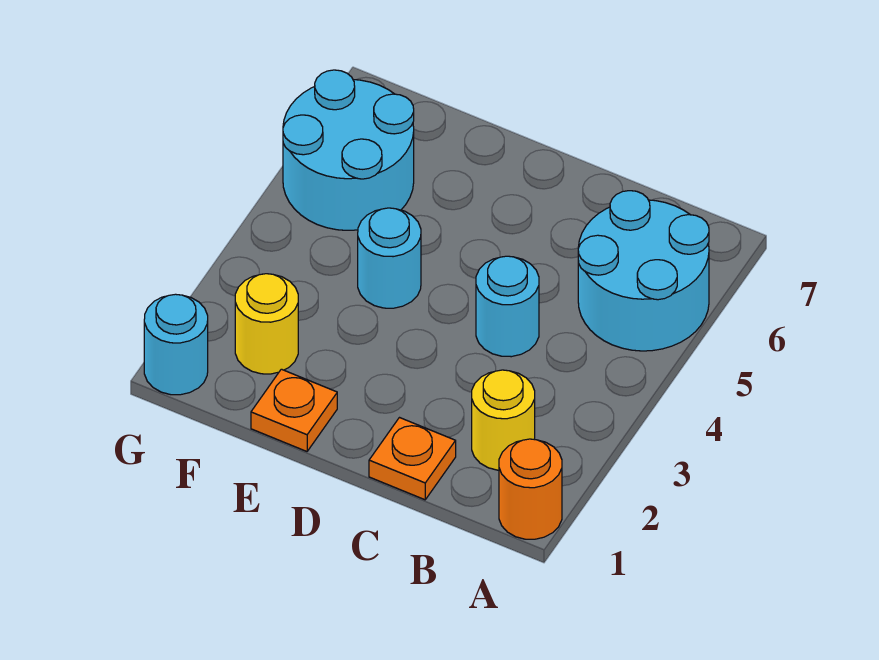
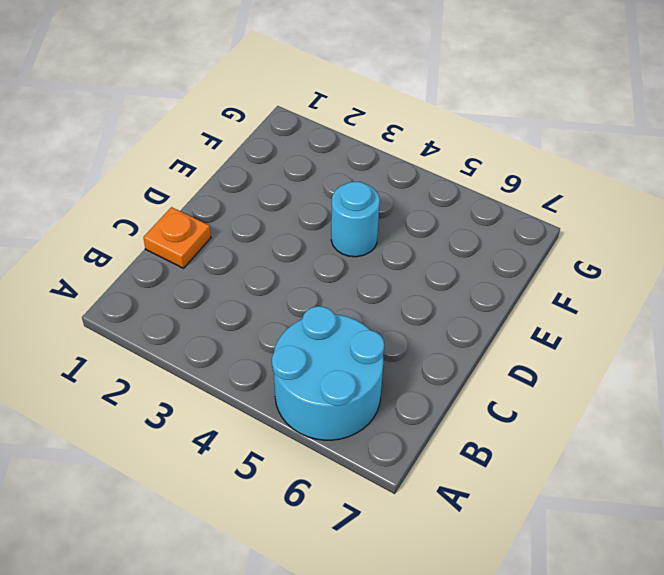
none -> orange round brick A1 level 1
none -> yellow round brick B2 level 1

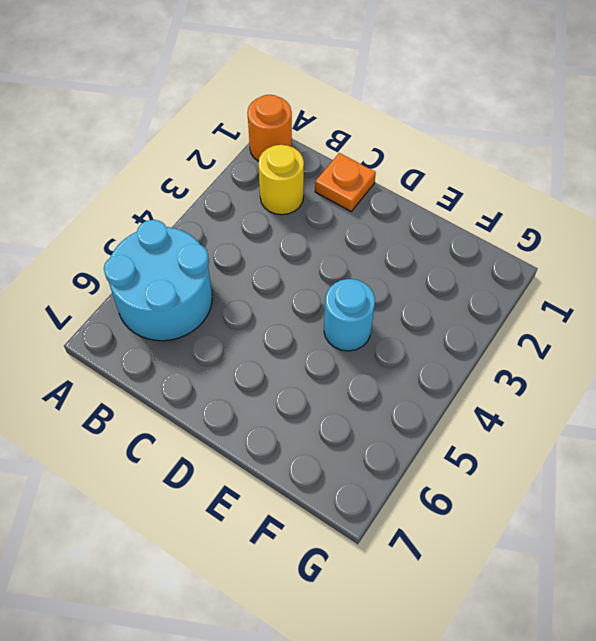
none -> cyan round brick C4 level 1
none -> orange plate E1 level 1

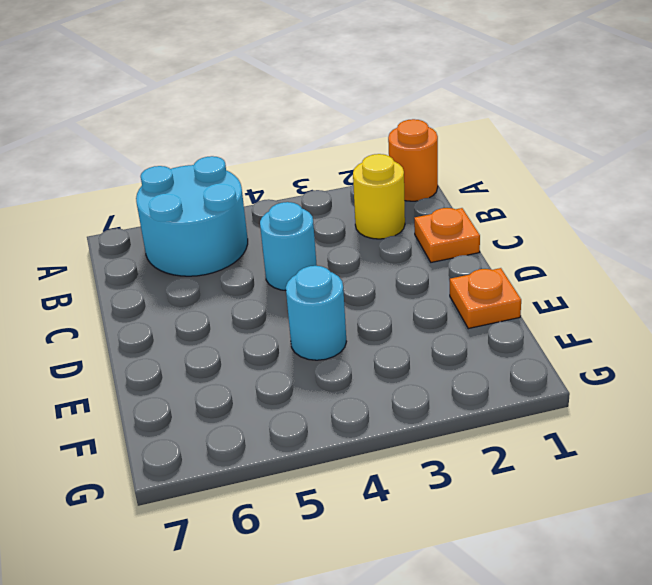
none -> yellow round brick F2 level 1
none -> cyan round brick F5:G6 level 1

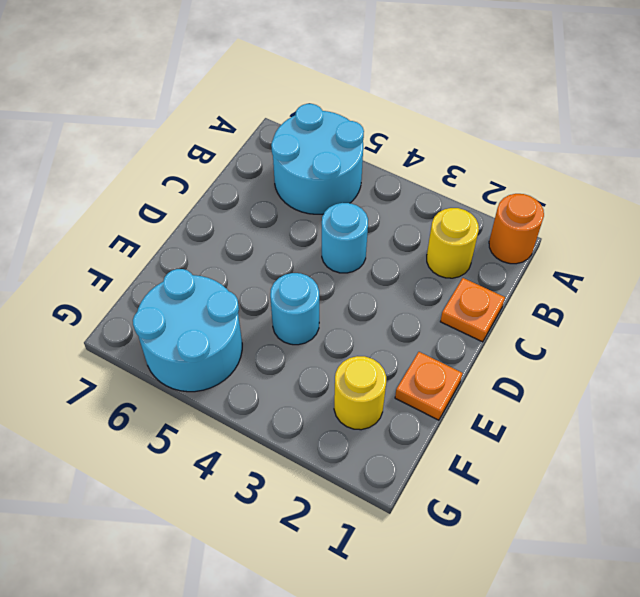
none -> cyan round brick G1 level 1

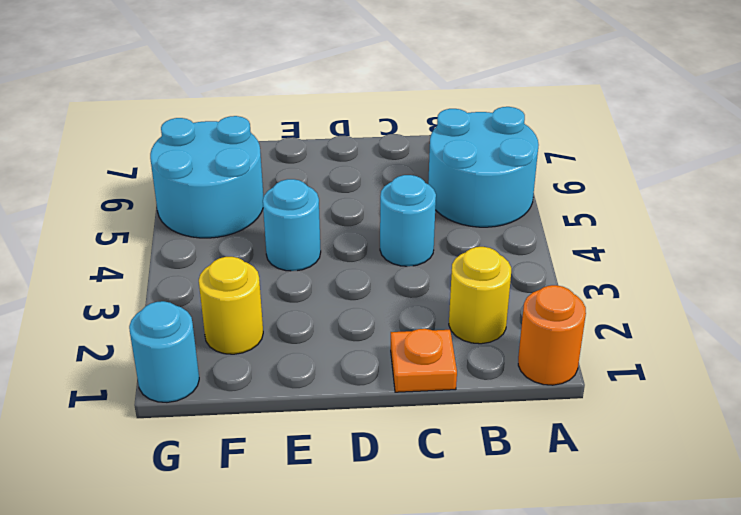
none -> orange plate E1 level 1

